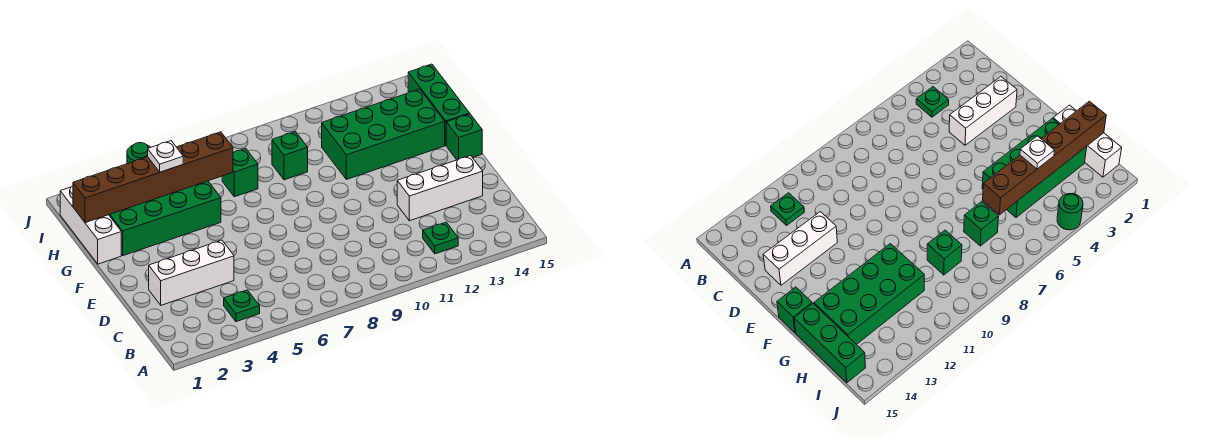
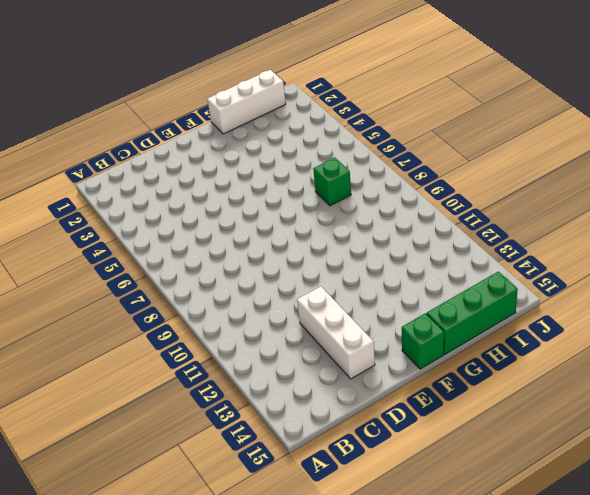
none -> green plate B4 level 1
none -> green plate B12 level 1
none -> white brick D2:D4 level 1

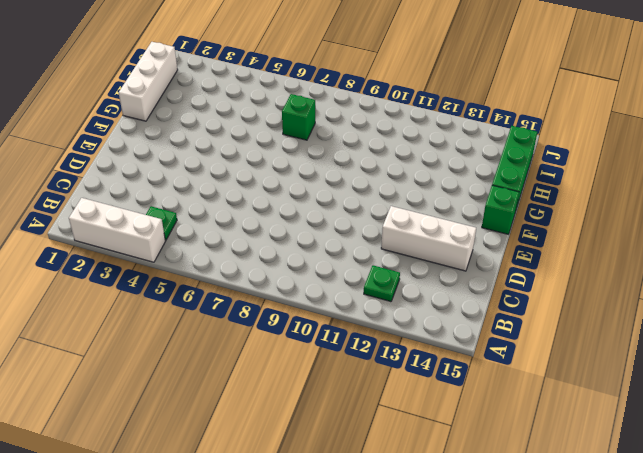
white brick A2:A4 level 1 -> white brick D2:D4 level 1
none -> green brick G2:H5 level 1
none -> green brick G11:H14 level 1
none -> green brick H9 level 1

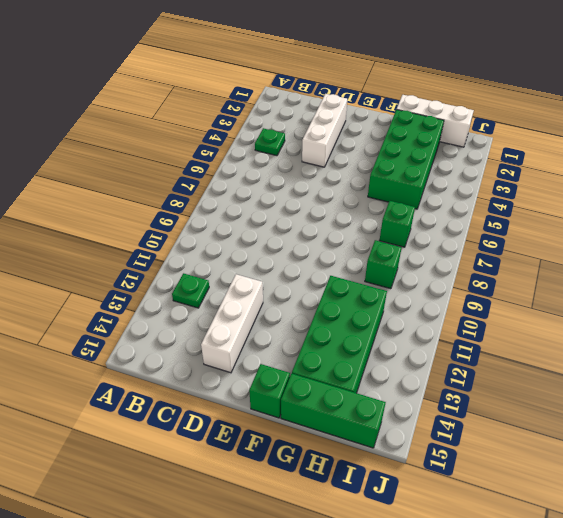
none -> green round brick J4 level 1
none -> brown brick H1:H6 level 2
none -> white plate H4 level 3

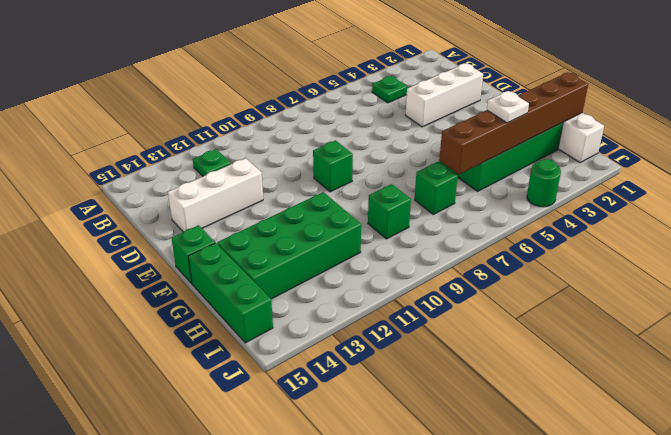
green brick E9 level 1 -> none

